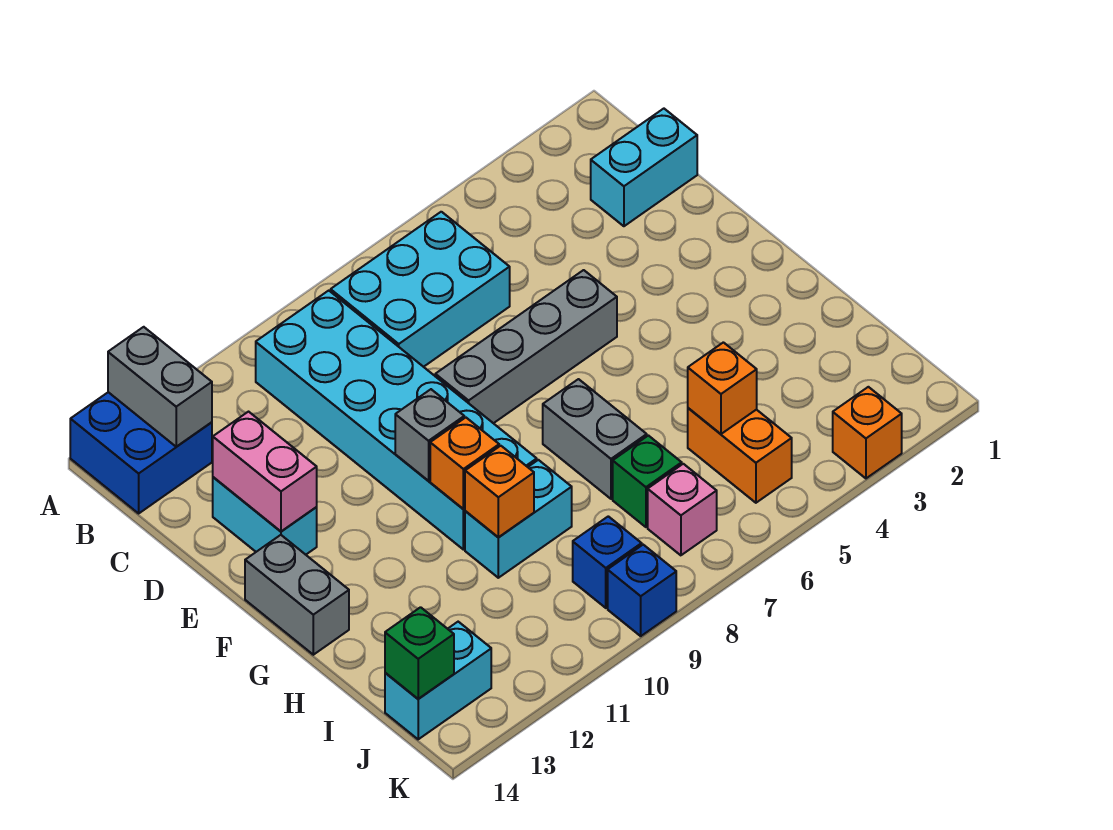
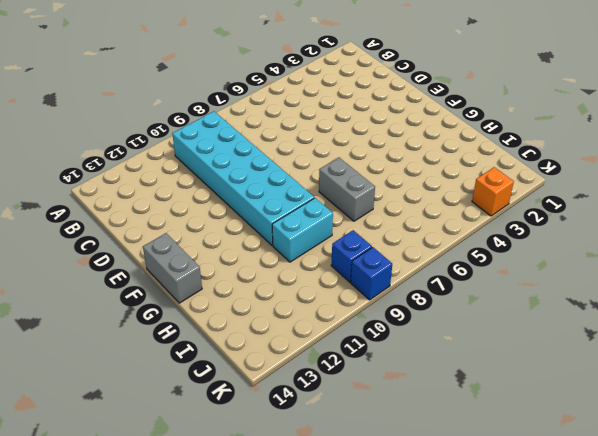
none -> blue brick A13:B14 level 1
none -> cyan brick B6:C8 level 1
none -> cyan brick C1:C2 level 1

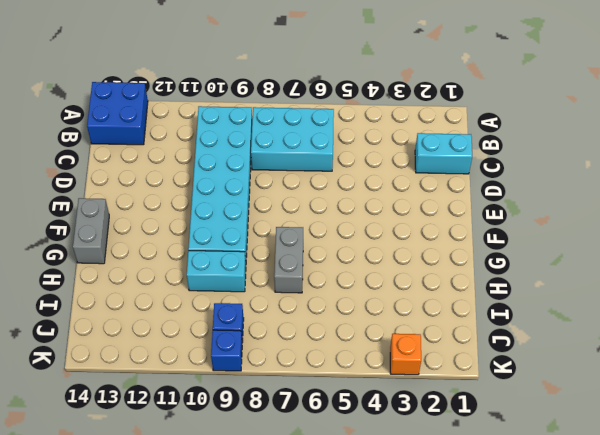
none -> cyan brick D13:E13 level 1
none -> grey brick E5:E8 level 1
none -> orange brick I5:J5 level 1

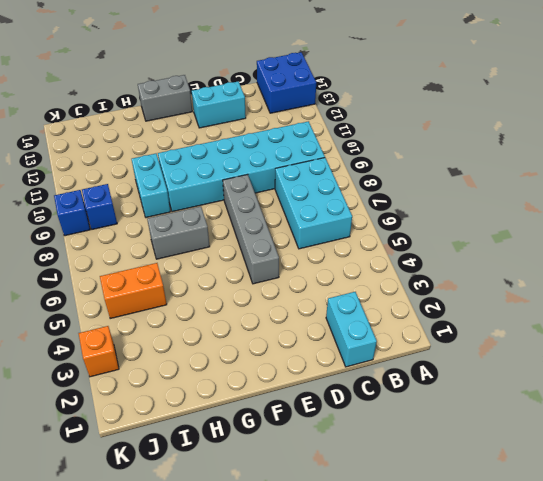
none -> green brick I7 level 1
none -> pink brick J7 level 1
none -> cyan brick J13:J14 level 1

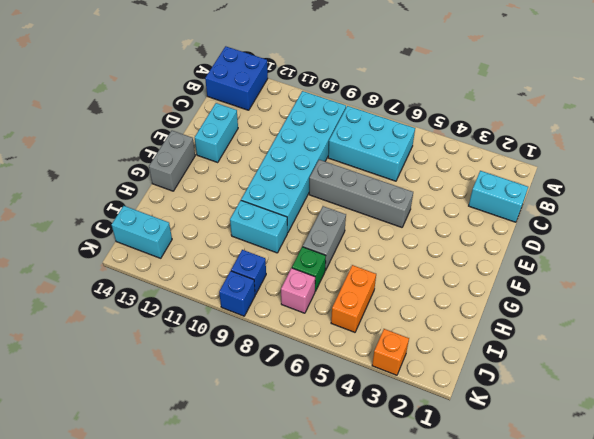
none -> grey brick A13:B13 level 2
none -> pink brick D13:E13 level 2
none -> grey brick F10 level 2

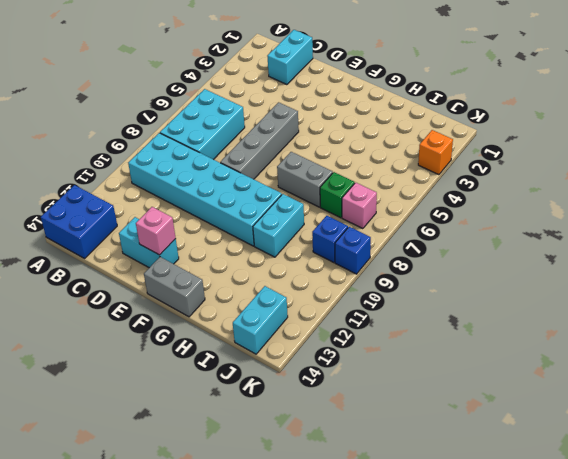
pink brick E13 level 2 -> pink brick D13:E13 level 2
none -> orange brick I5:J5 level 1
none -> grey brick A13:B13 level 2
none -> grey brick F10 level 2

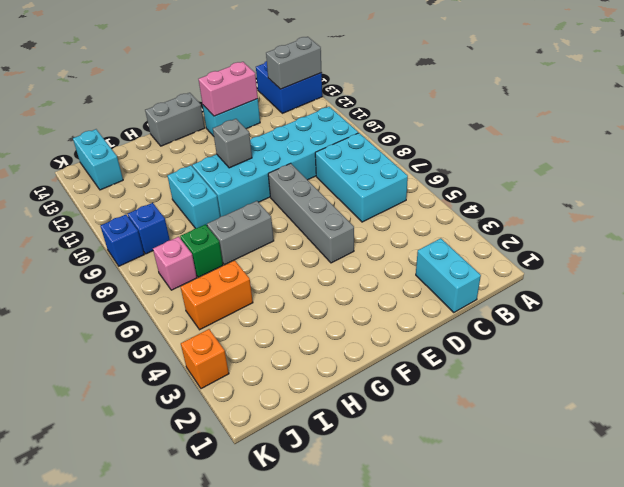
none -> orange brick G10 level 2
none -> orange brick H10 level 2
none -> orange brick I5 level 2

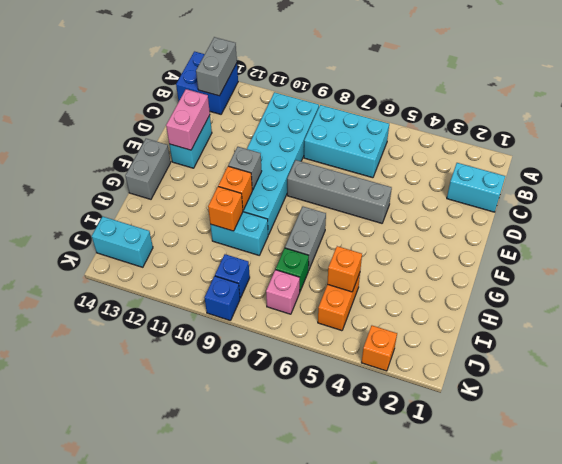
none -> green brick J14 level 2

